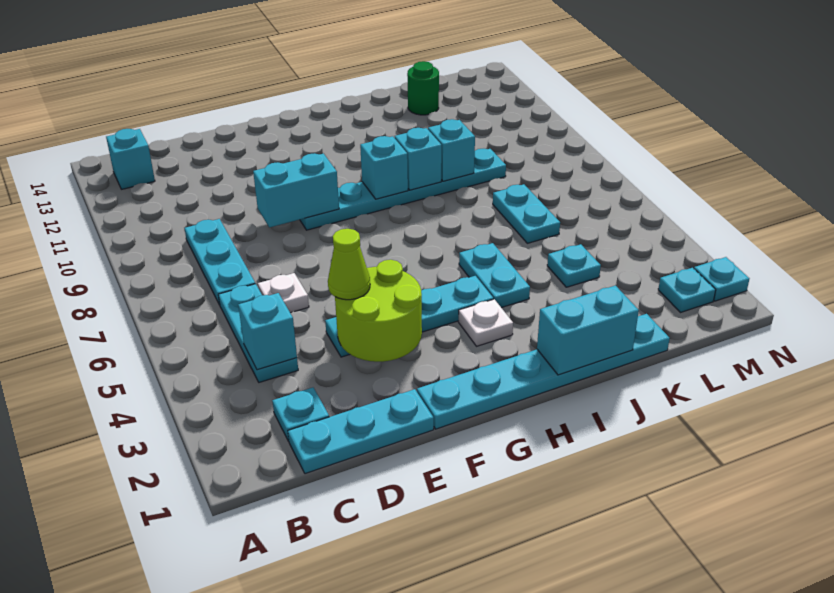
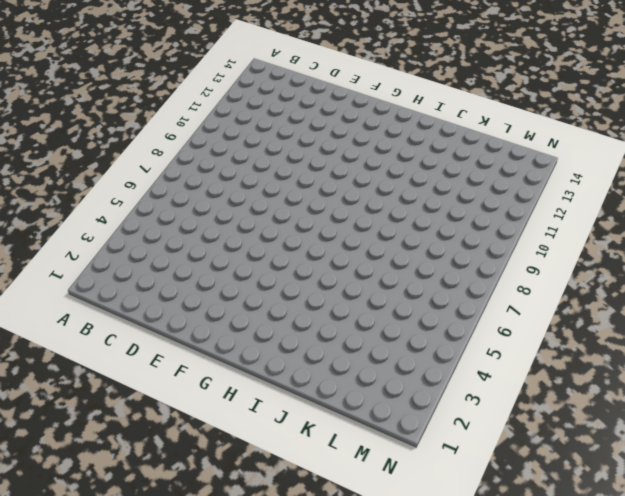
none -> cyan brick B13 level 1
none -> cyan plate C1:E1 level 1
none -> cyan plate C2 level 1

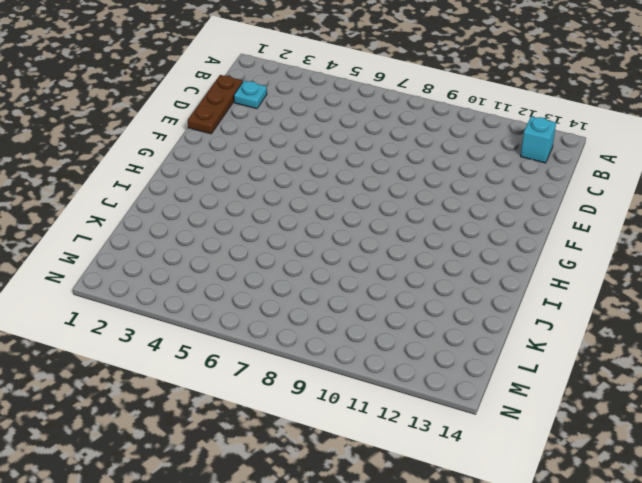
brown plate C1:E1 level 1 -> cyan plate C1:E1 level 1
none -> cyan plate C4:C6 level 1
none -> cyan plate C7:C9 level 1
none -> white plate D6 level 1

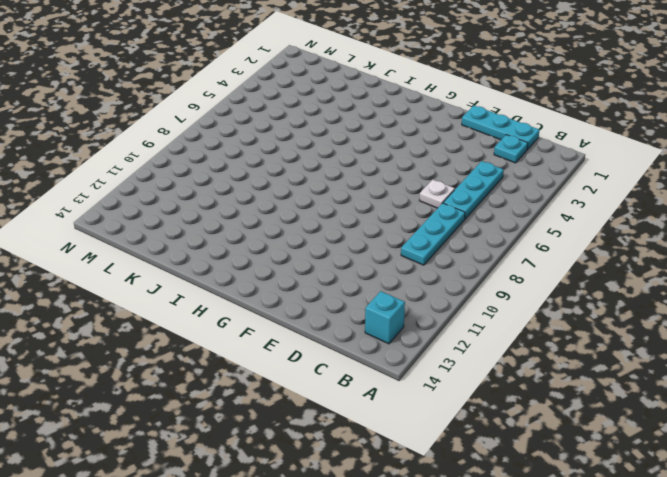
none -> cyan plate E4:H4 level 1
none -> cyan plate F1:K1 level 1
none -> cyan plate F9:K9 level 1

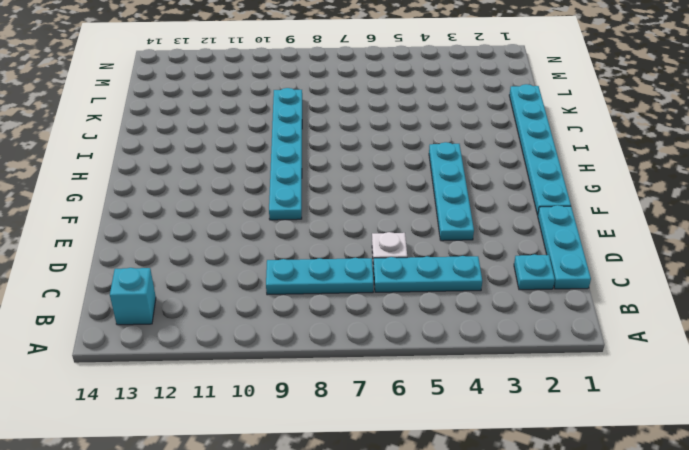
none -> white plate H3 level 1
none -> cyan plate I4:I5 level 1
none -> cyan plate K4 level 1

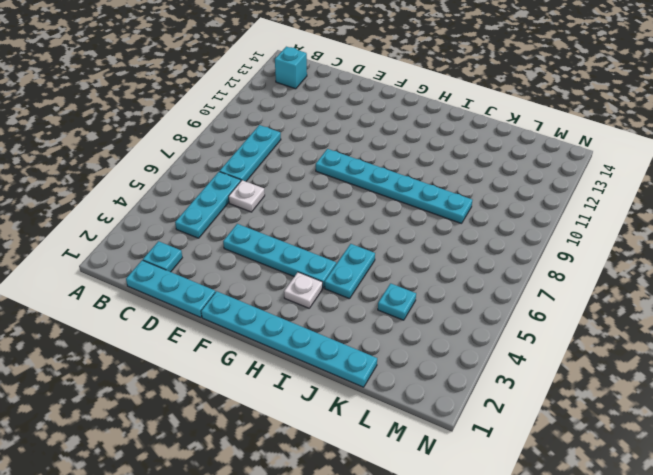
none -> cyan plate K6:K7 level 1
none -> green round brick K13 level 1
none -> cyan plate M2 level 1

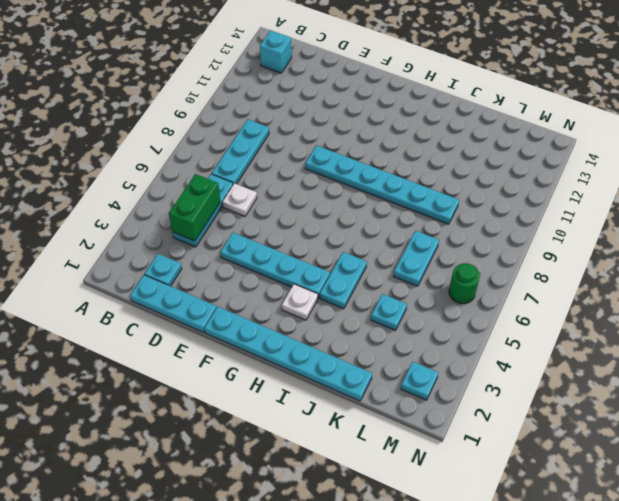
green brick C4:C5 level 2 -> cyan brick C4 level 2
green round brick M6 level 1 -> green round brick K13 level 1
none -> cyan plate N2 level 1
none -> lime round brick E3:F4 level 2
none -> cyan brick E9:F9 level 2

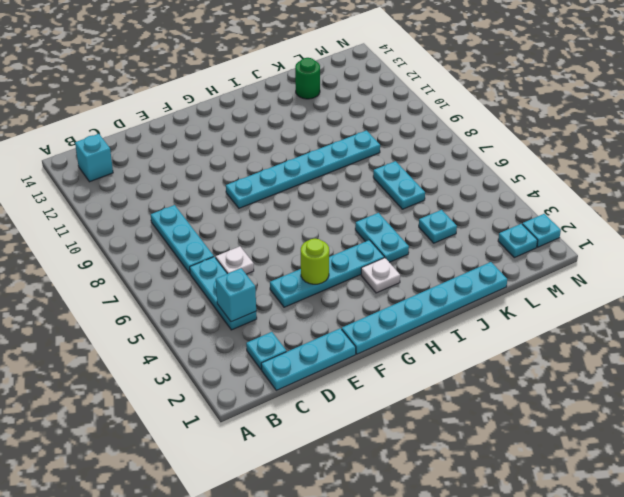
lime round brick F4 level 2 -> lime round brick E3:F4 level 2
none -> cyan brick E9:F9 level 2
none -> cyan brick H9 level 2
none -> cyan brick I1:J1 level 2

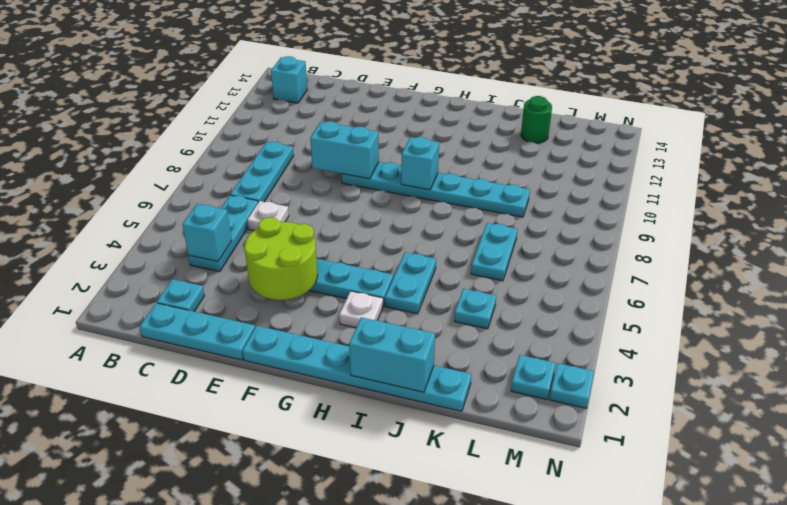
none -> cyan brick I9 level 2
none -> cyan brick J9 level 2
none -> lime cone E4 level 3

